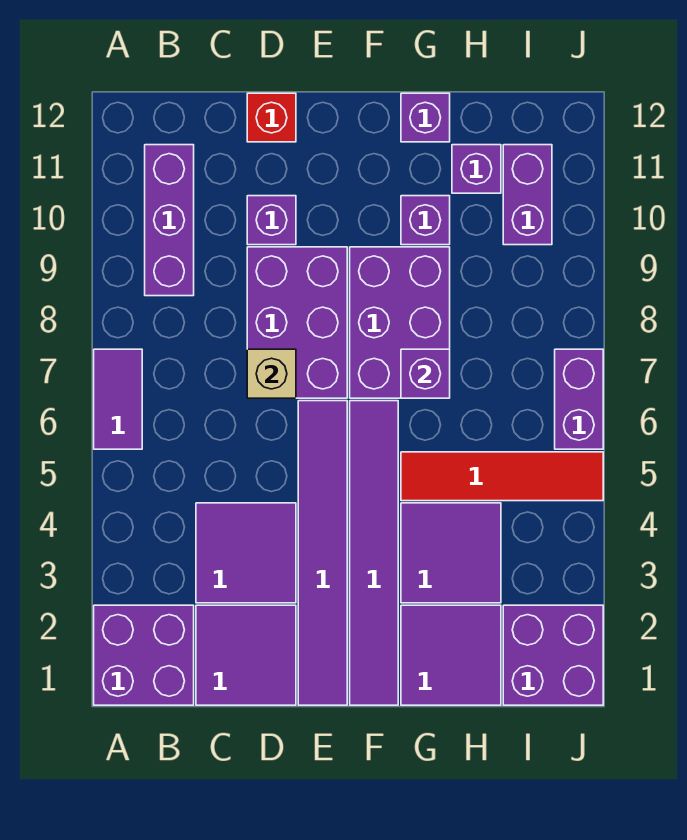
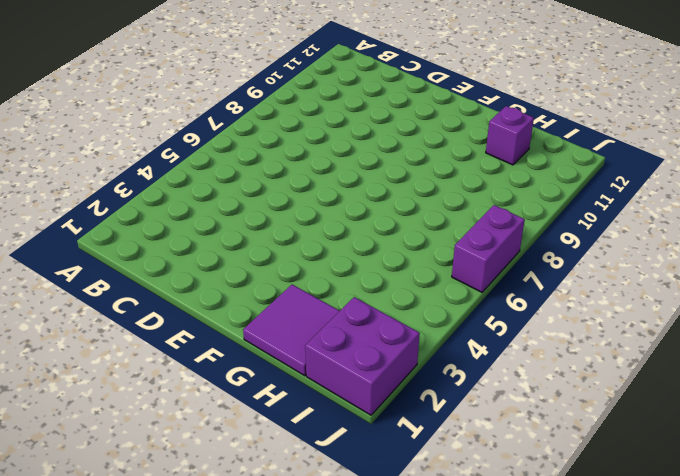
none -> purple brick A1:B2 level 1
none -> purple tile A6:A7 level 1
none -> purple brick B9:B11 level 1

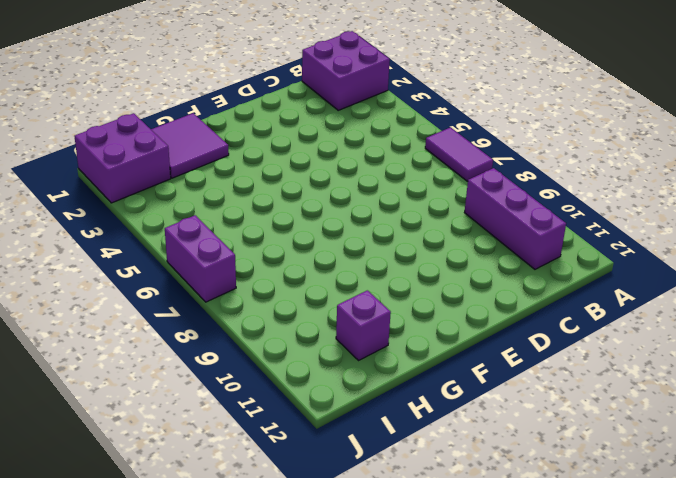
none -> purple tile C1:D2 level 1
none -> purple tile C3:D4 level 1
none -> purple brick D7:E9 level 1

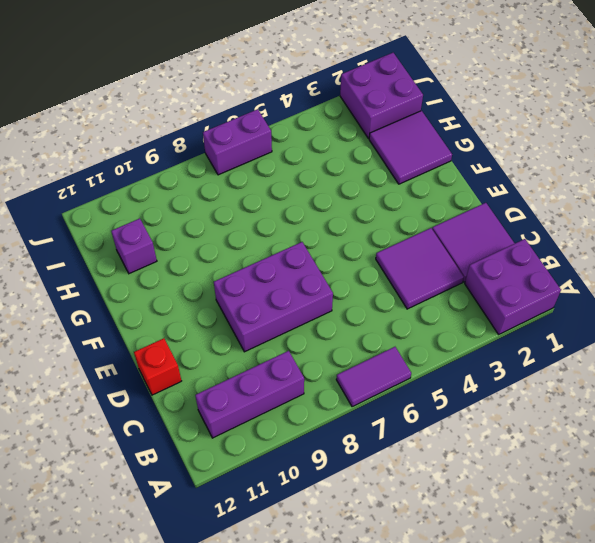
none -> purple brick D10 level 1
none -> purple tile E1:E6 level 1
none -> purple tile F1:F6 level 1

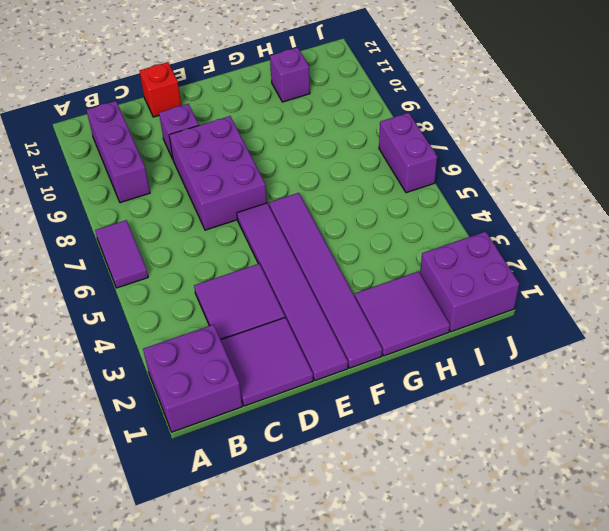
none -> purple brick F7:G9 level 1
none -> purple tile G3:H4 level 1
none -> red tile G5:J5 level 1

